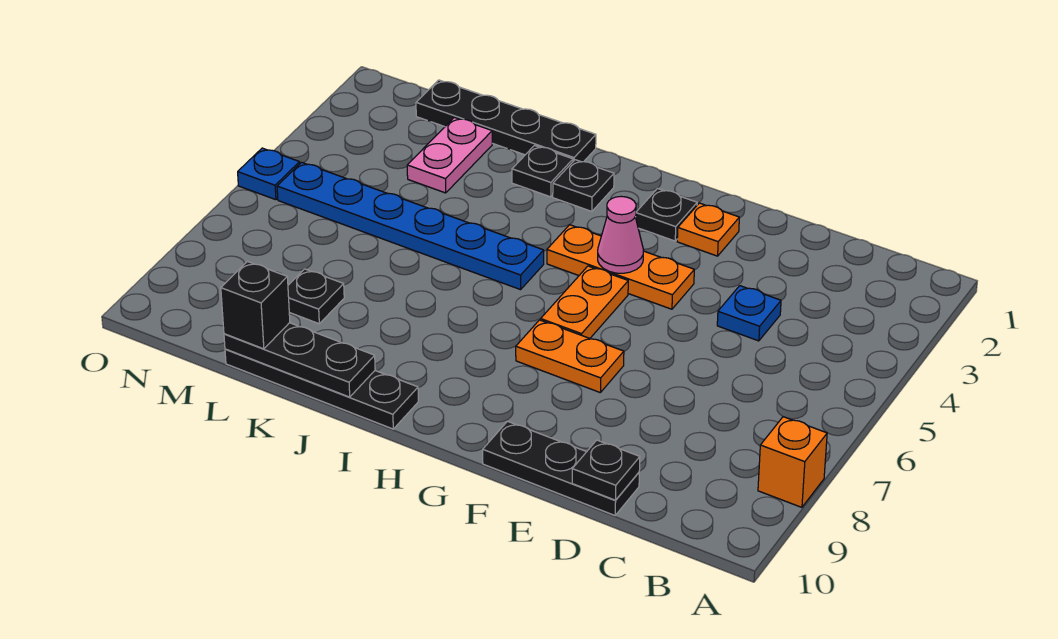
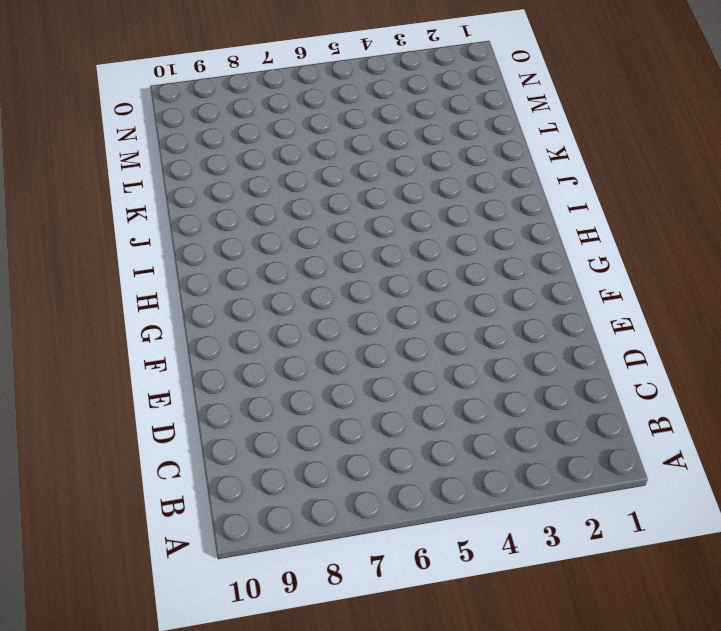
none -> orange brick A8 level 1
none -> blue plate D4 level 1
none -> black plate D10:F10 level 1

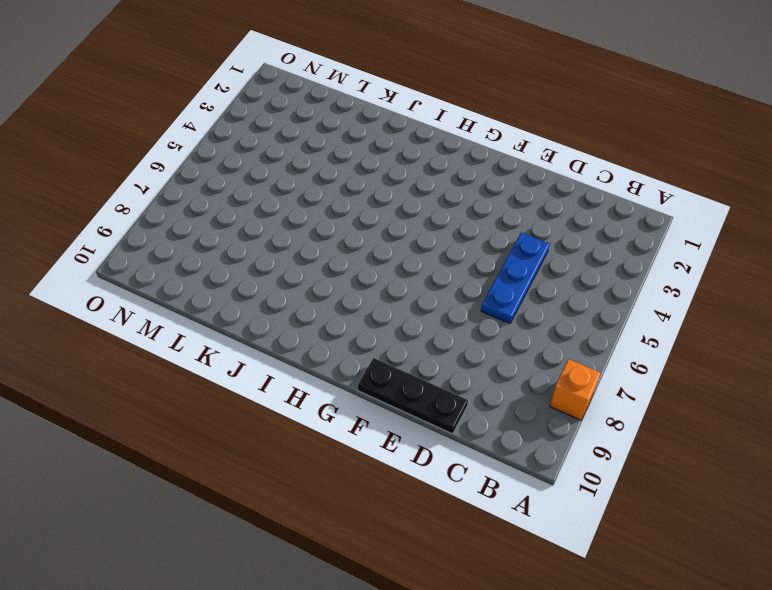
blue plate D4:D6 level 1 -> blue plate D4 level 1
none -> orange plate F2 level 1
none -> orange plate F4:H4 level 1
none -> orange plate F7:G7 level 1

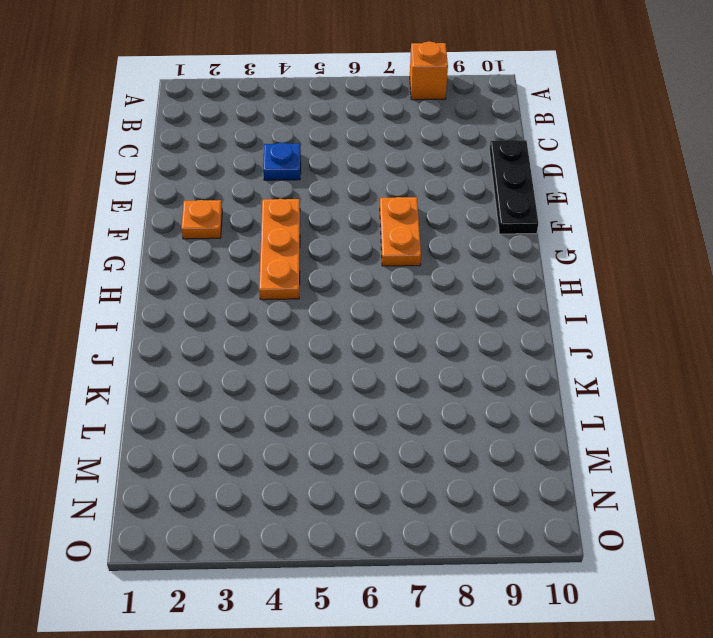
none -> black plate G2 level 1
none -> orange plate G5:G6 level 1
none -> black plate I2 level 1

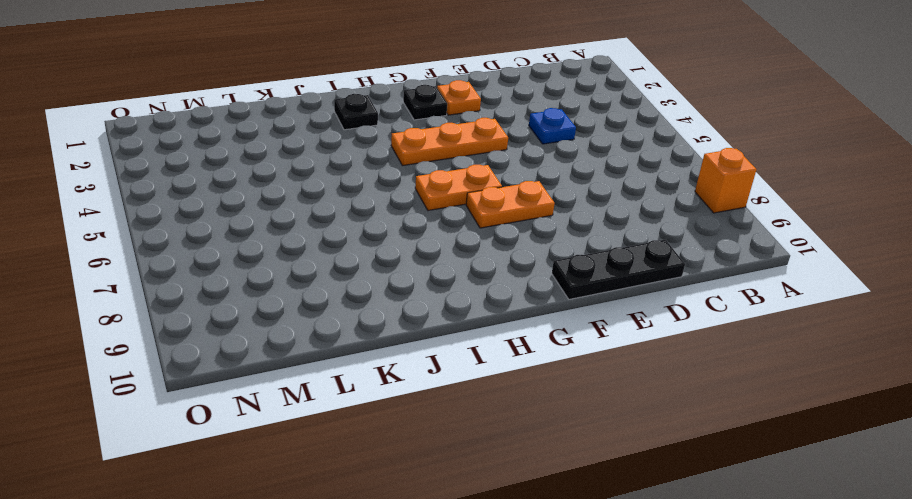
orange plate G6:H6 level 1 -> orange plate G5:G6 level 1
none -> blue plate I5:N5 level 1
none -> black plate I10:L10 level 1
none -> black plate J1:M1 level 1

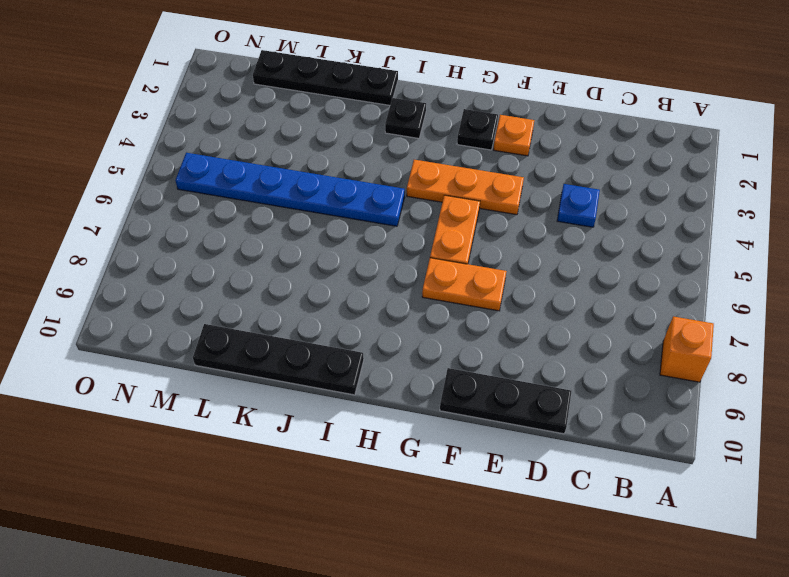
none -> black plate J2 level 1
none -> pink plate L2:L3 level 1
none -> black plate L8 level 1

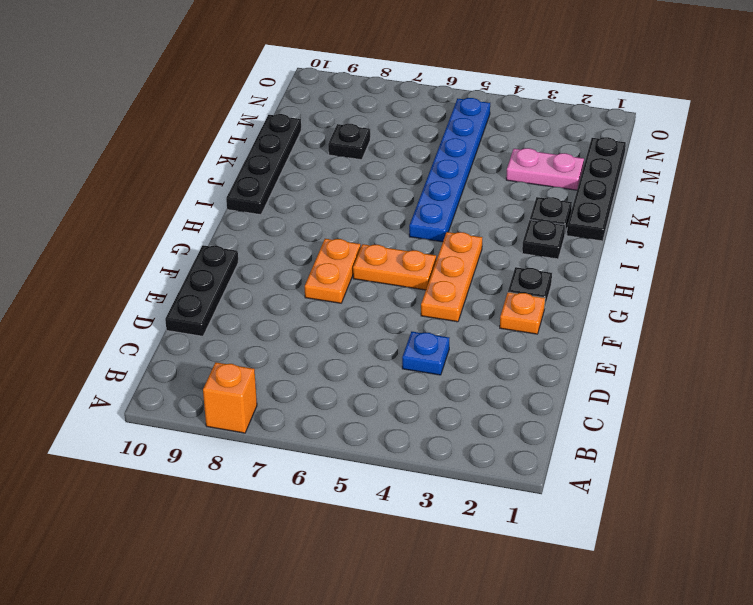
none -> blue plate O5 level 1
none -> black plate D10 level 2
none -> pink cone G4 level 2

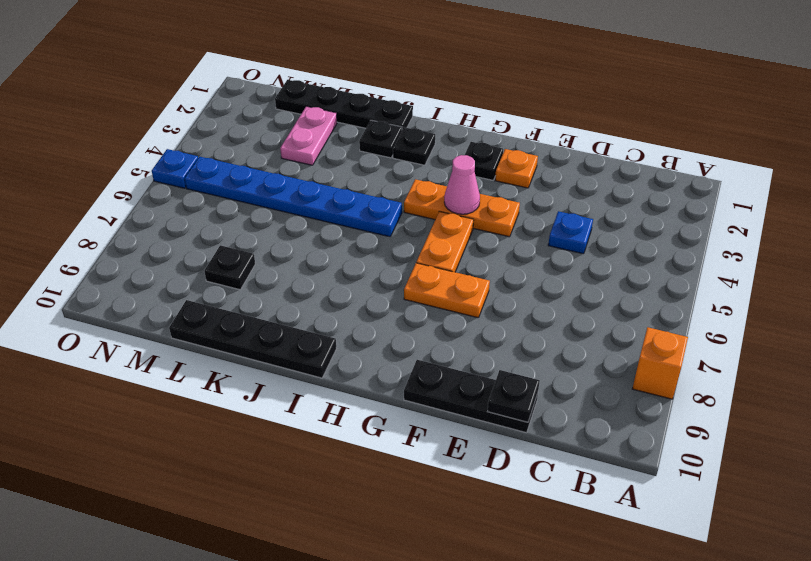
none -> black plate J10:L10 level 2
none -> black brick L10 level 3

